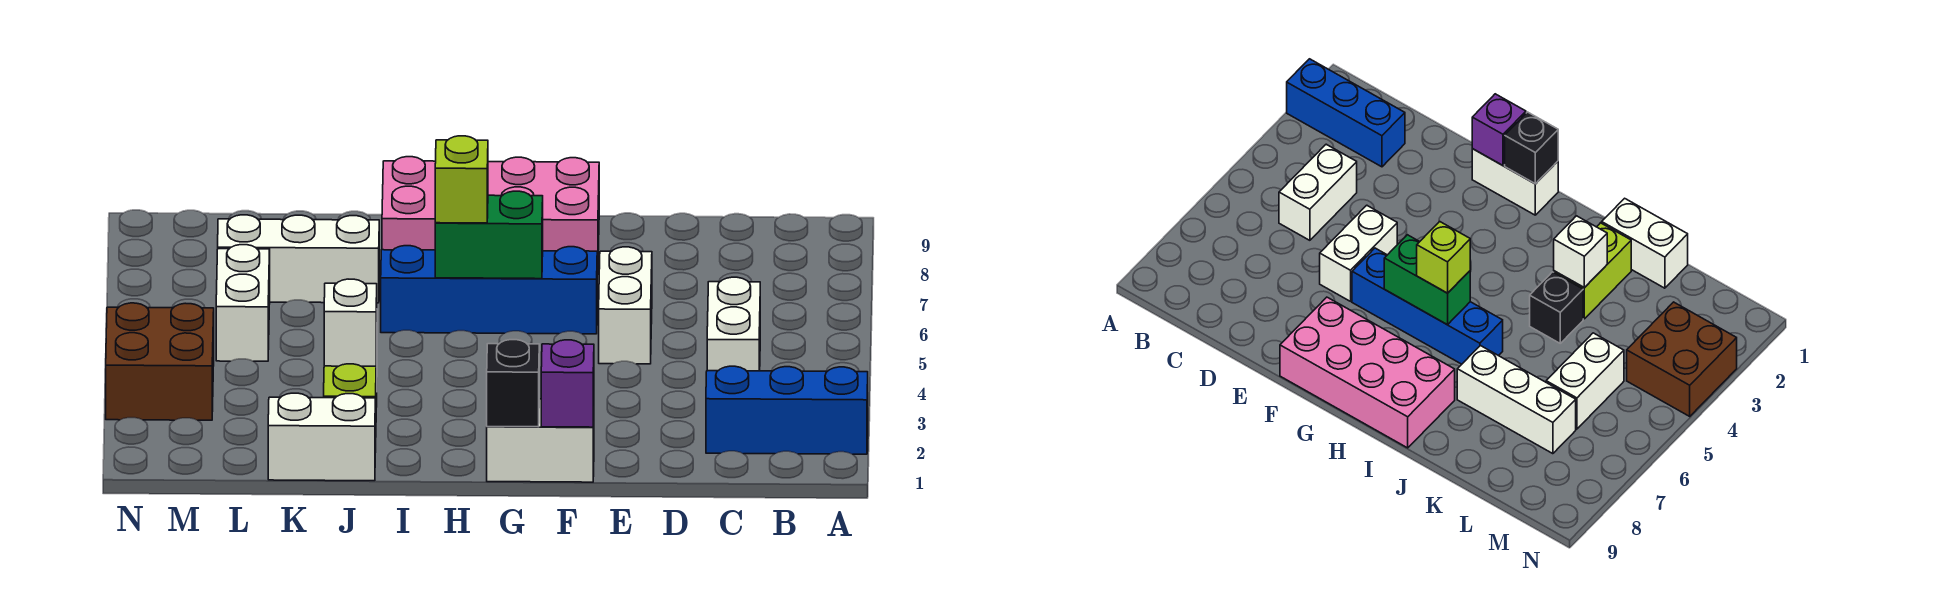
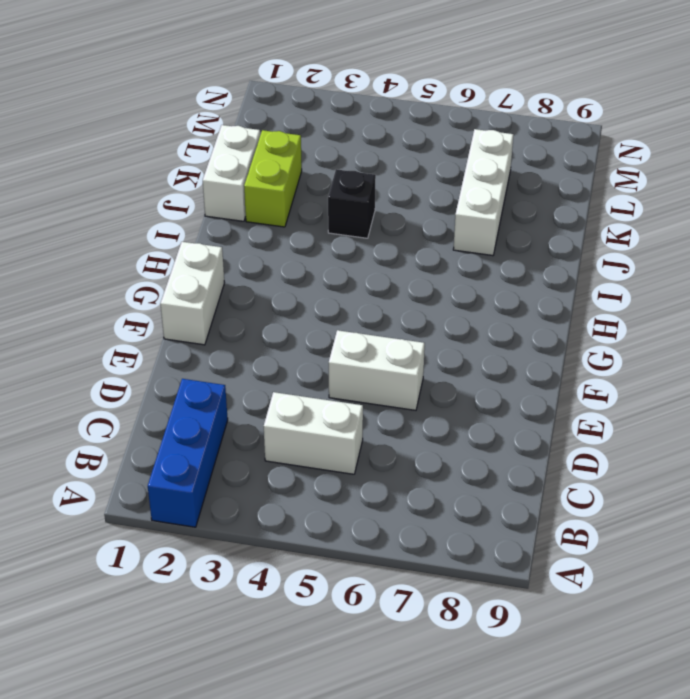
lime brick J2:K2 level 1 -> lime brick J2:J3 level 1
none -> blue brick F6:I6 level 1
none -> pink brick F8:I9 level 1
none -> white brick L5:L6 level 1

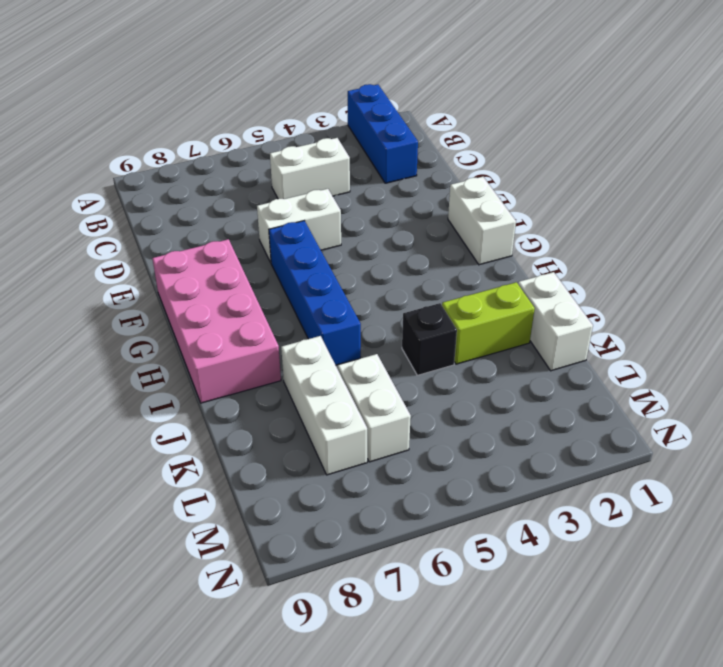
white brick K6:L6 level 1 -> white brick L5:L6 level 1
none -> brown brick M3:N4 level 1
none -> purple brick F1 level 2
none -> black brick G1 level 2

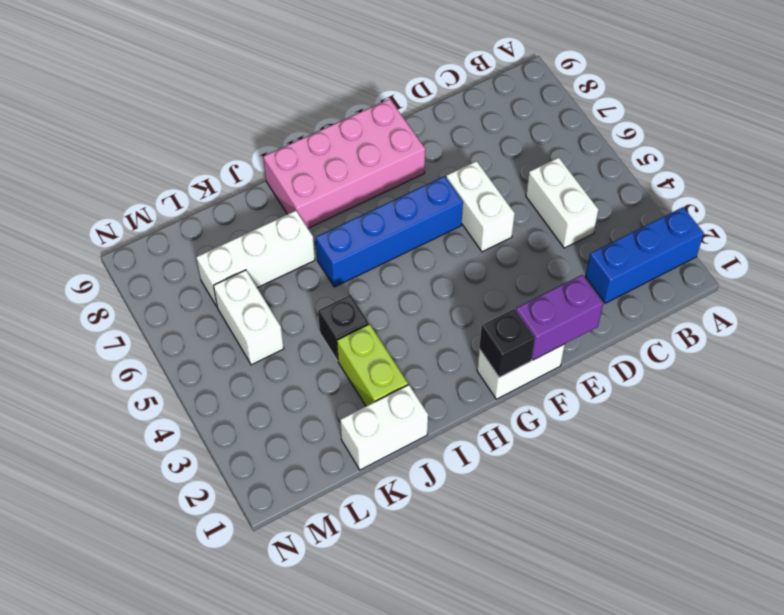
purple brick E1:F1 level 2 -> purple brick F1 level 2
none -> brown brick M3:N4 level 1
none -> green brick G6:H6 level 2
none -> white brick J3 level 2

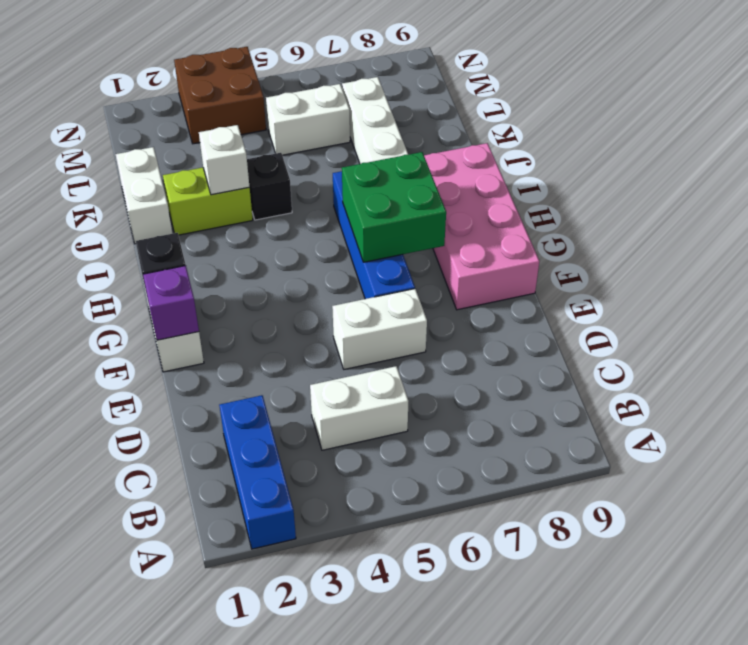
green brick G6:H7 level 2 -> green brick G6:H6 level 2
none -> lime brick H6 level 3

